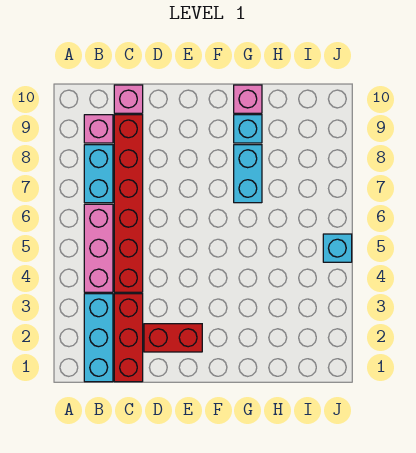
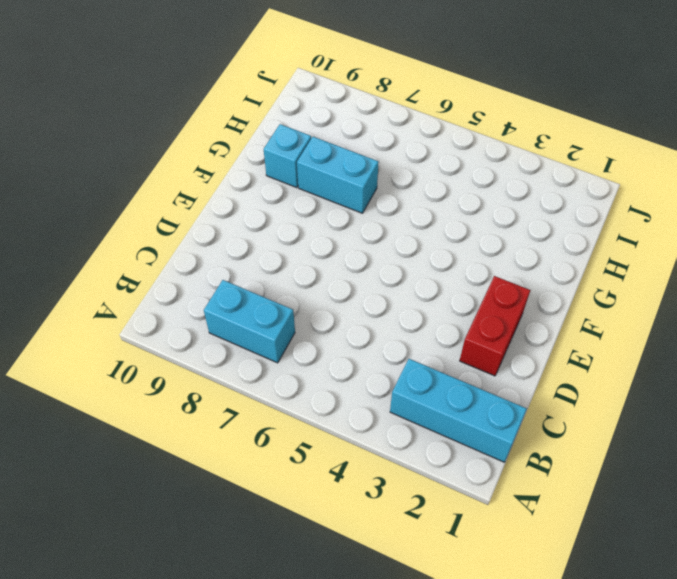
none -> pink brick B4:B6 level 1
none -> pink brick B9 level 1
none -> red brick C1:C3 level 1

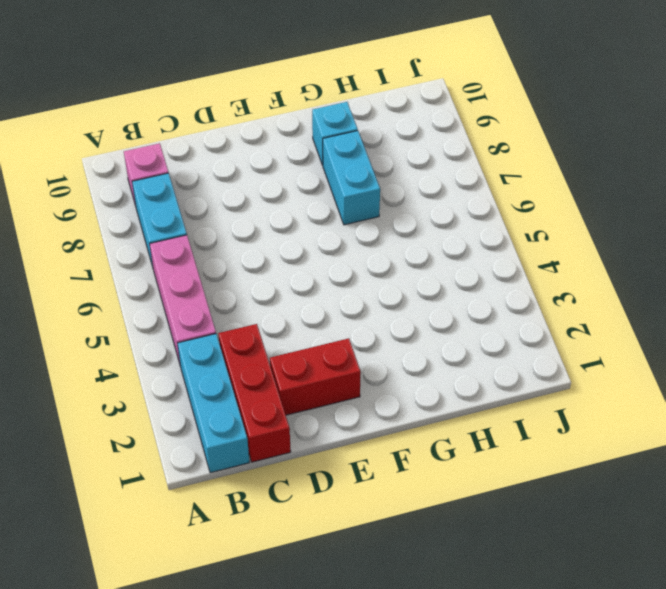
none -> red brick C4:C9 level 1
none -> pink brick C10 level 1
none -> pink brick G10 level 1

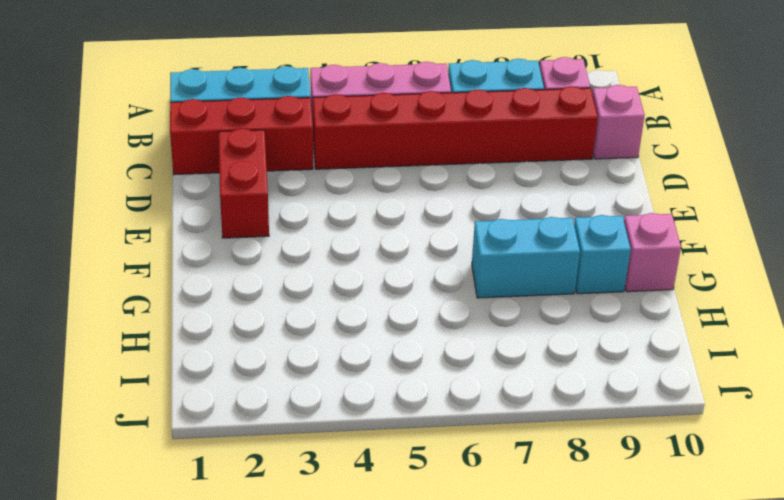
none -> cyan brick J5 level 1

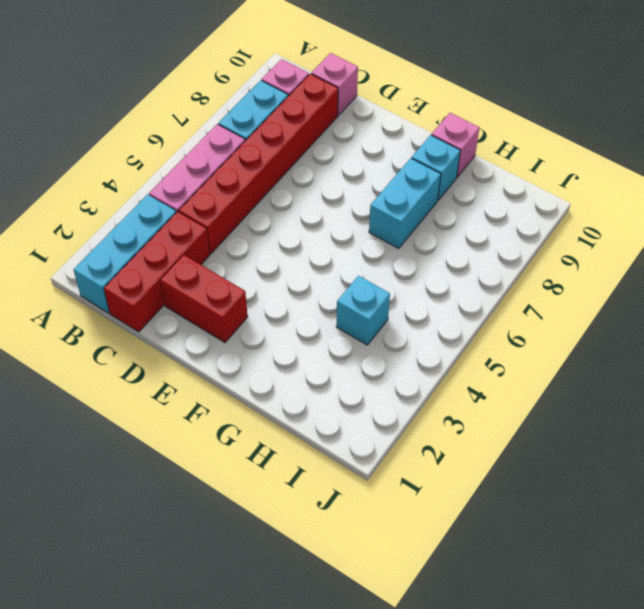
cyan brick H4 level 1 -> cyan brick J5 level 1

